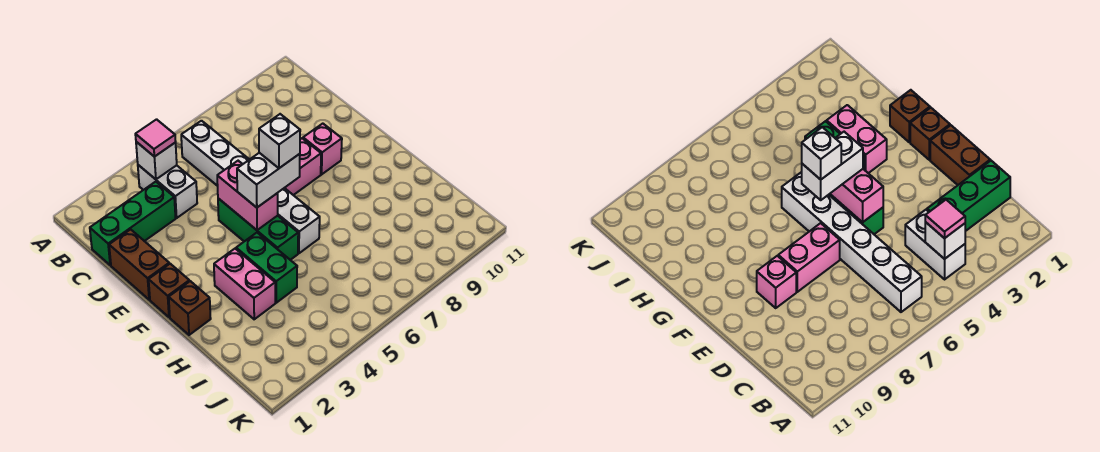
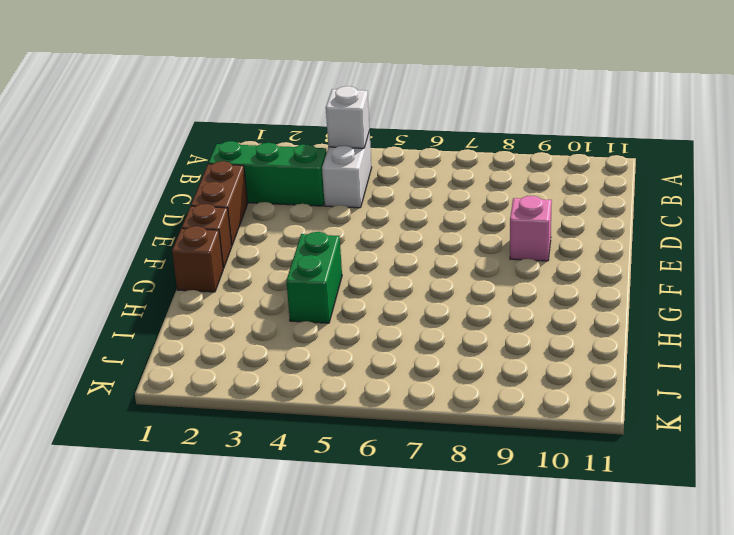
none -> white brick B6:G6 level 1
none -> green brick E5:G5 level 1
none -> pink brick E7:E8 level 1

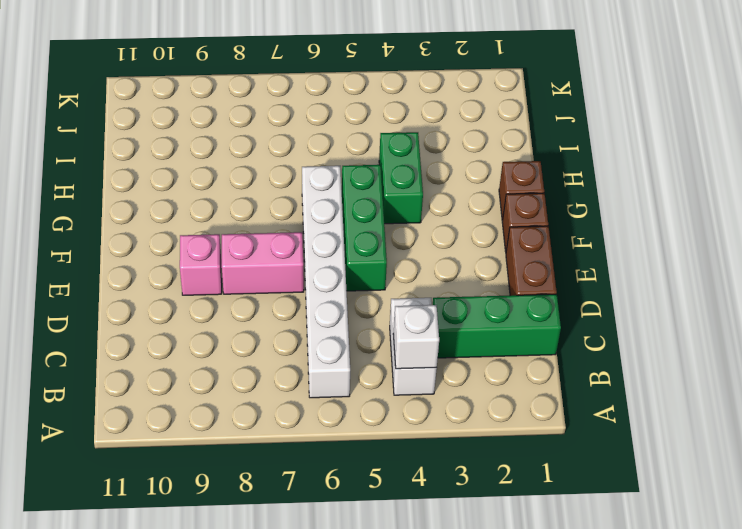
none -> pink brick G3:H3 level 1
none -> pink brick E5:F5 level 2
none -> pink tile B4 level 3

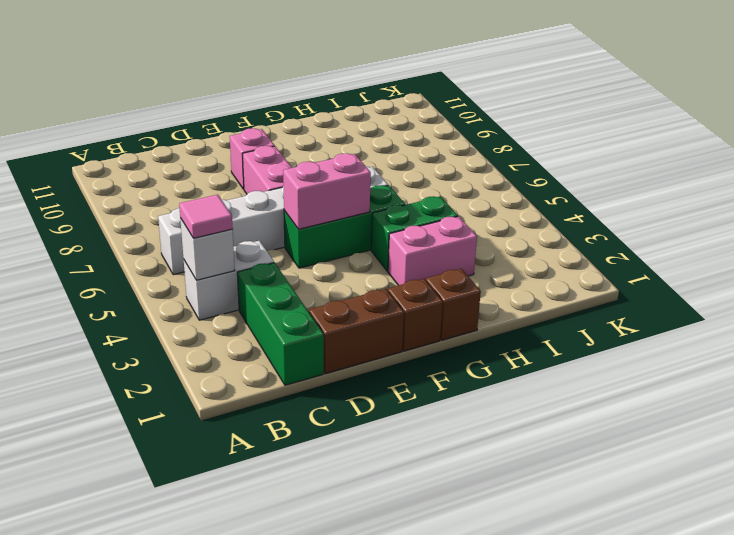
none -> white brick F5:F6 level 3
none -> white brick F6 level 4

